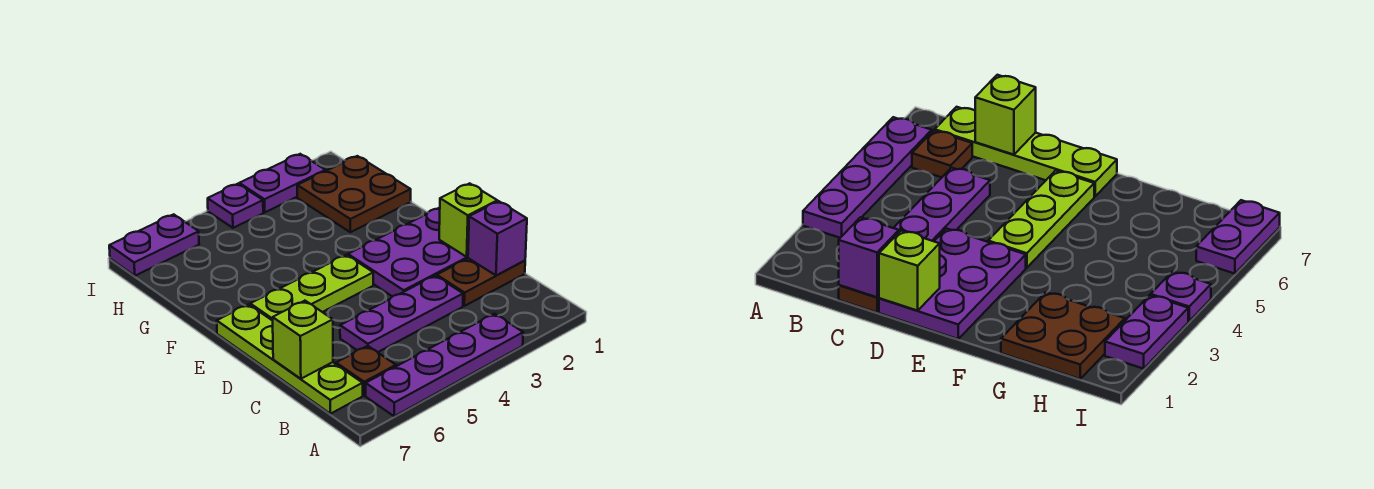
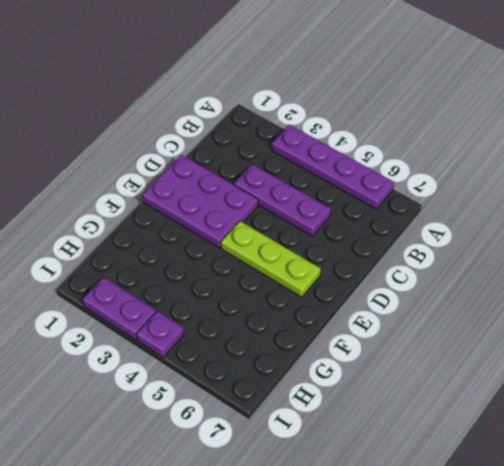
none -> brown plate B6 level 1
none -> lime plate B7:E7 level 1
none -> brown plate C1:C2 level 1

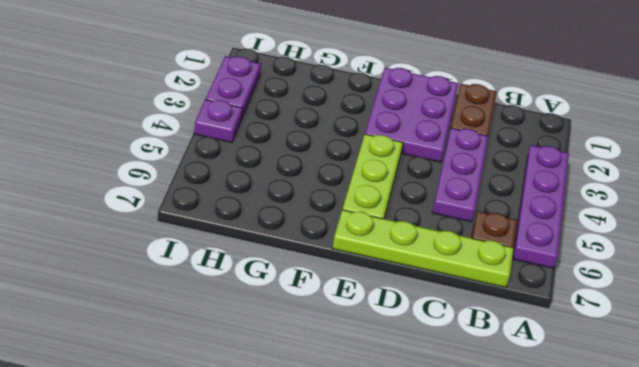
none -> brown plate G1:H2 level 1
none -> purple plate I6:I7 level 1
none -> purple brick C1 level 2

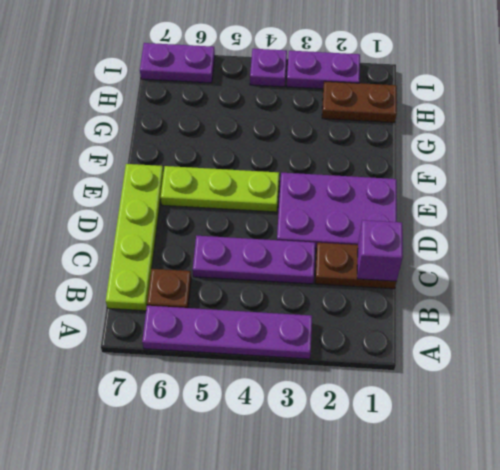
brown plate H1:H2 level 1 -> brown plate G1:H2 level 1
none -> lime brick C7 level 2
none -> lime brick D1 level 2

